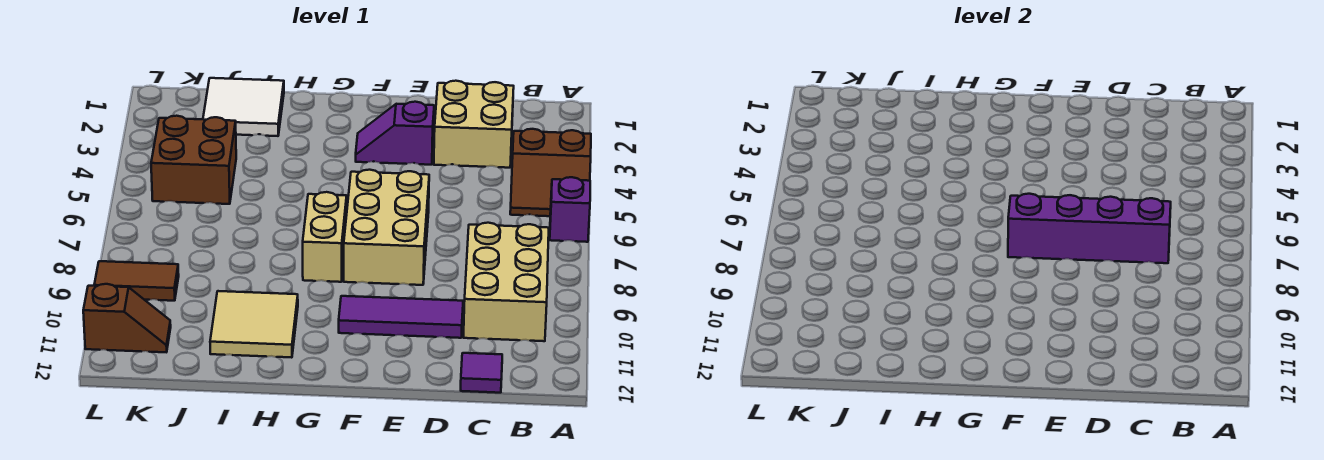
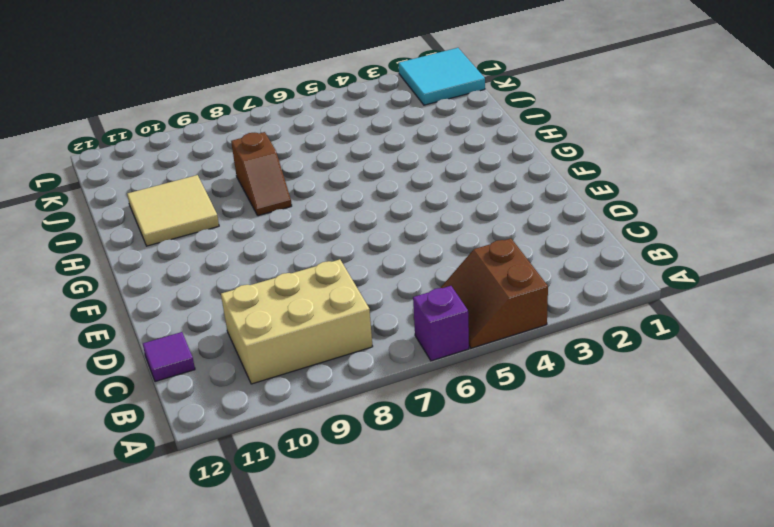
brown slope H8:I8 level 1 top I -> brown slope K11:L11 level 1 top L
cyan tile K1:L2 level 1 -> none
none -> tan brick C2:D3 level 1
none -> purple tile D10:F10 level 1
none -> purple slope E3:F3 level 1 top E

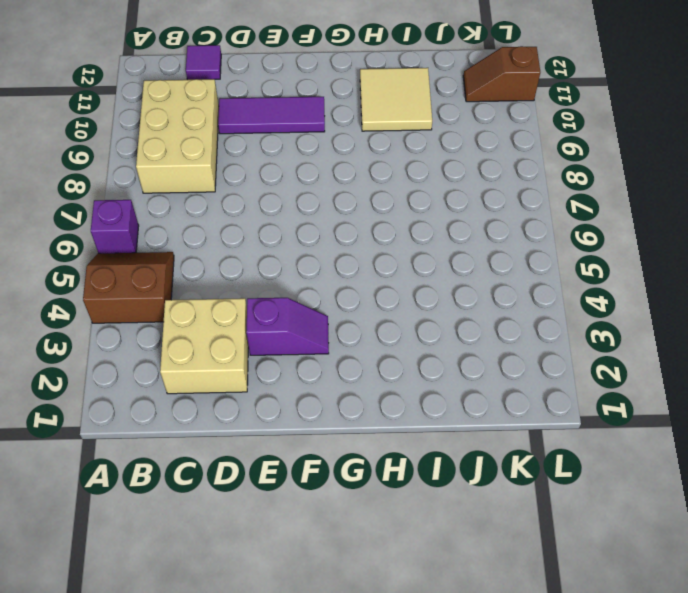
none -> tan brick E6:F8 level 1
none -> tan brick G7:G8 level 1
none -> white tile I1:J2 level 1

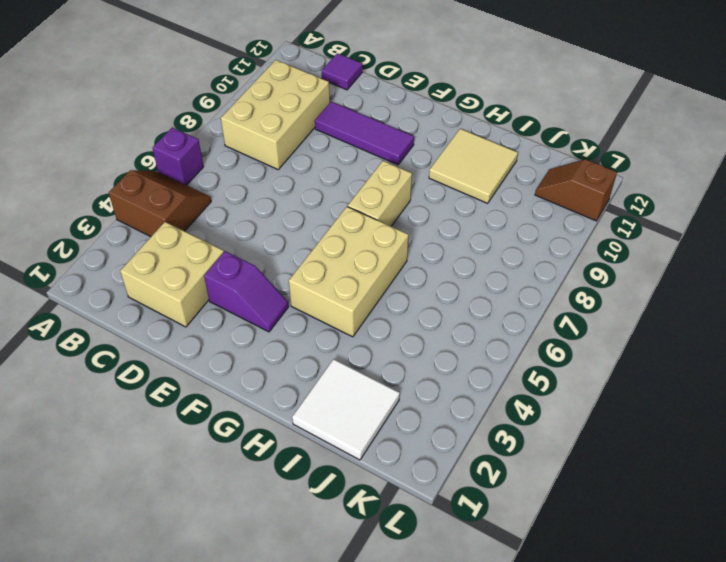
tan brick G4:H6 level 1 -> tan brick E6:F8 level 1
none -> brown brick J4:K5 level 1
none -> brown tile K9:L9 level 1
none -> purple brick C7:F7 level 2

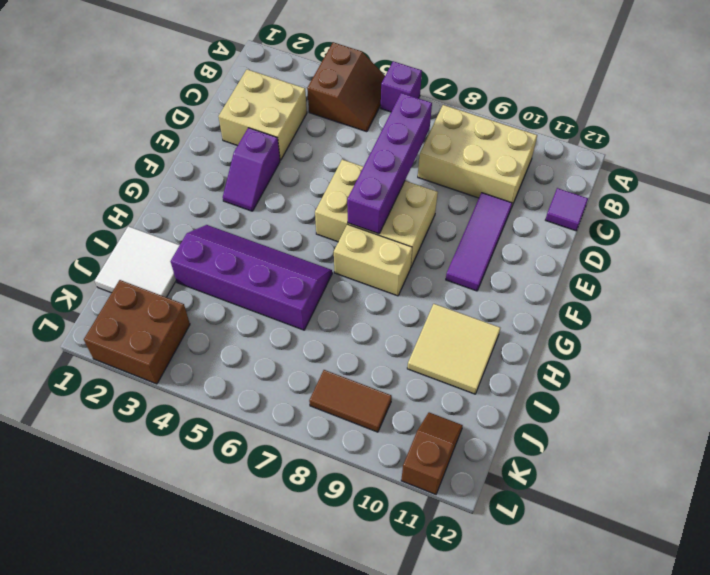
purple slope H3:I6 level 1 top I -> none
brown brick K2:L3 level 1 -> brown brick J4:K5 level 1
brown tile K8:K9 level 1 -> brown tile K9:L9 level 1

